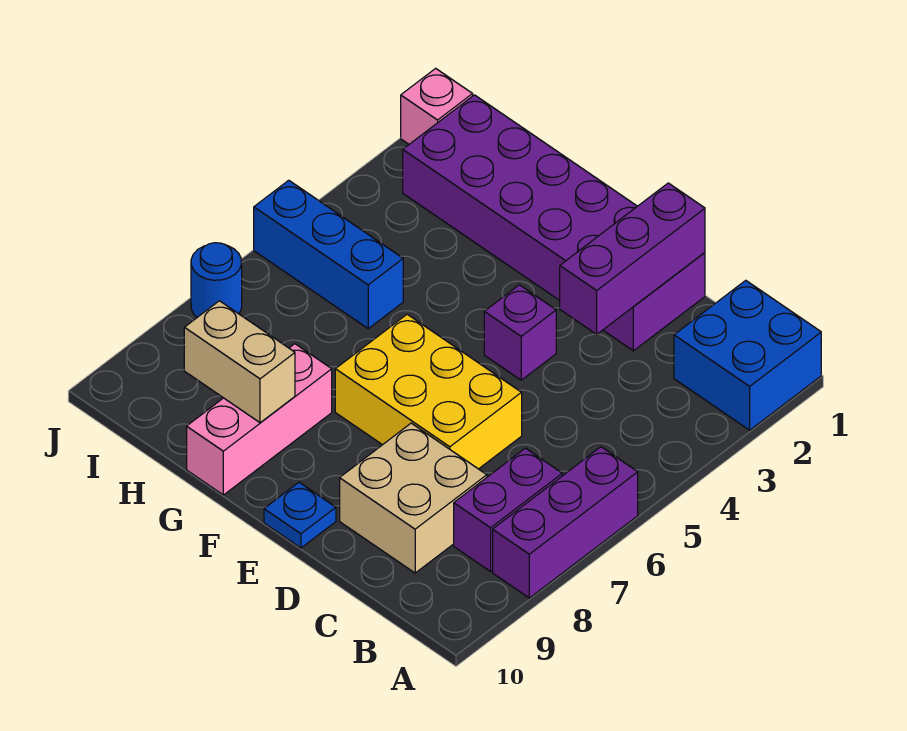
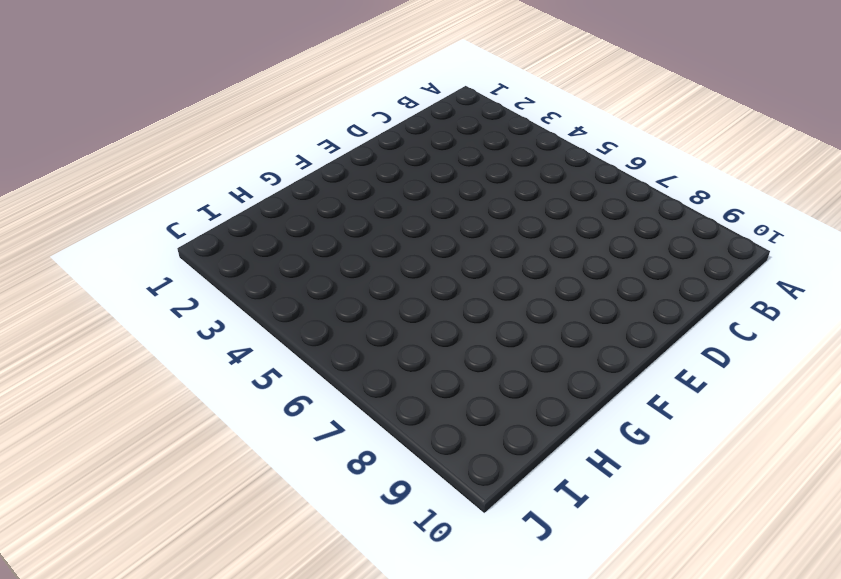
none -> blue brick A1:B2 level 1
none -> purple brick A6:A8 level 1
none -> purple brick B7:B8 level 1

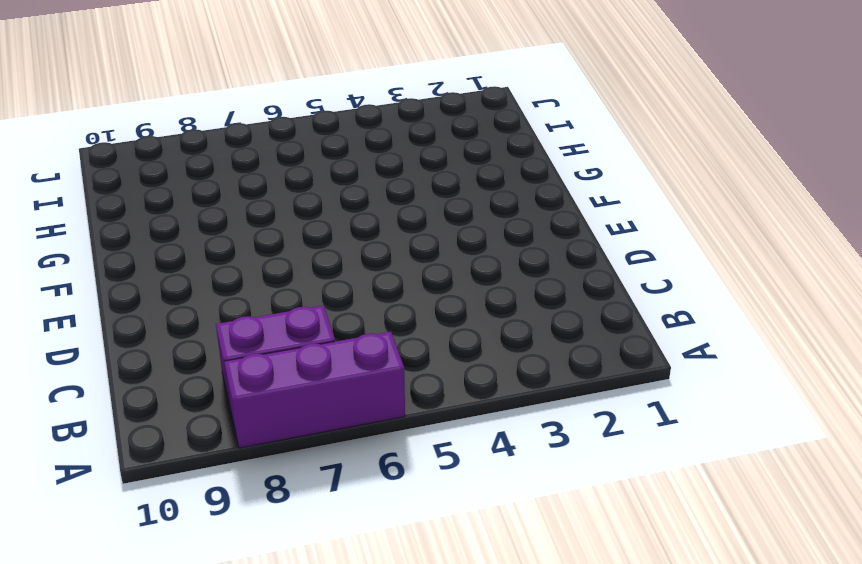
none -> blue brick A1:B2 level 1
none -> tan brick C8:D9 level 1
none -> purple brick D1:I2 level 1

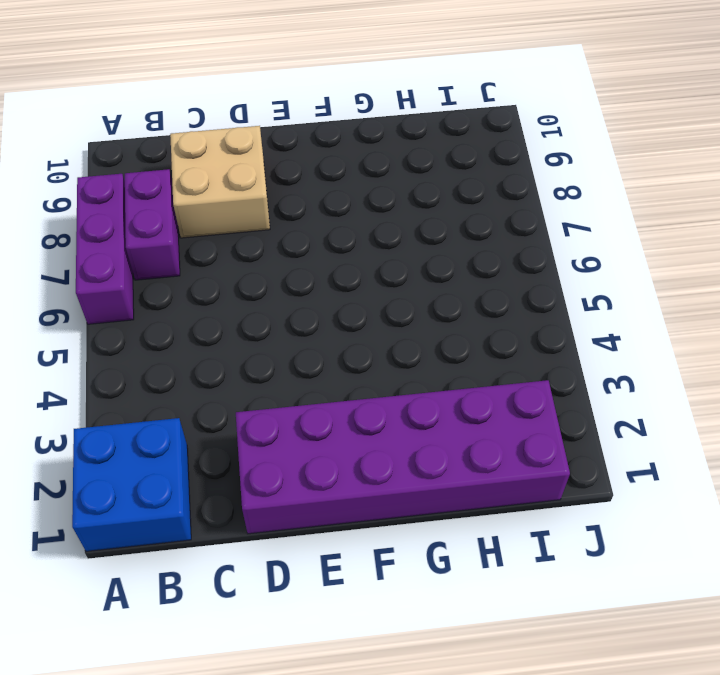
none -> yellow brick D6:F7 level 1
none -> purple brick E4 level 1
none -> blue plate E10 level 1

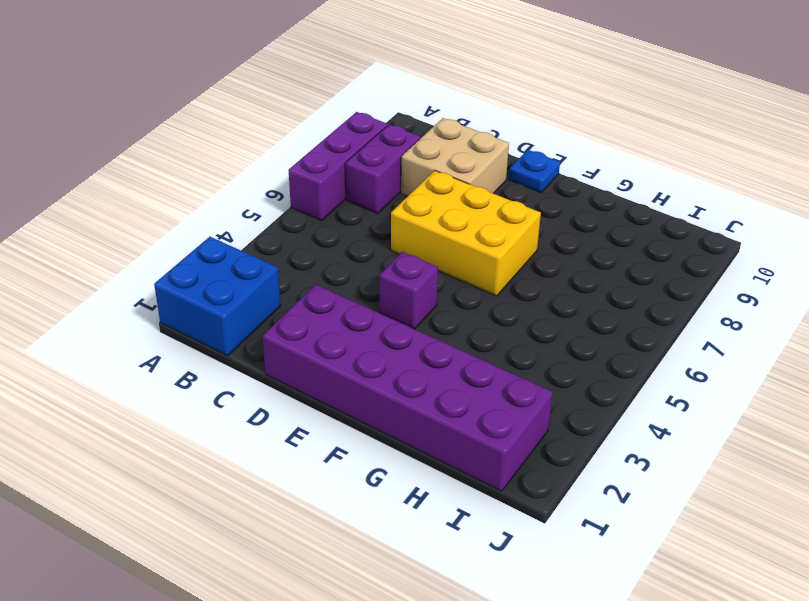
none -> pink brick G8:G10 level 1
none -> blue brick H5:J5 level 1
none -> pink brick J1 level 1

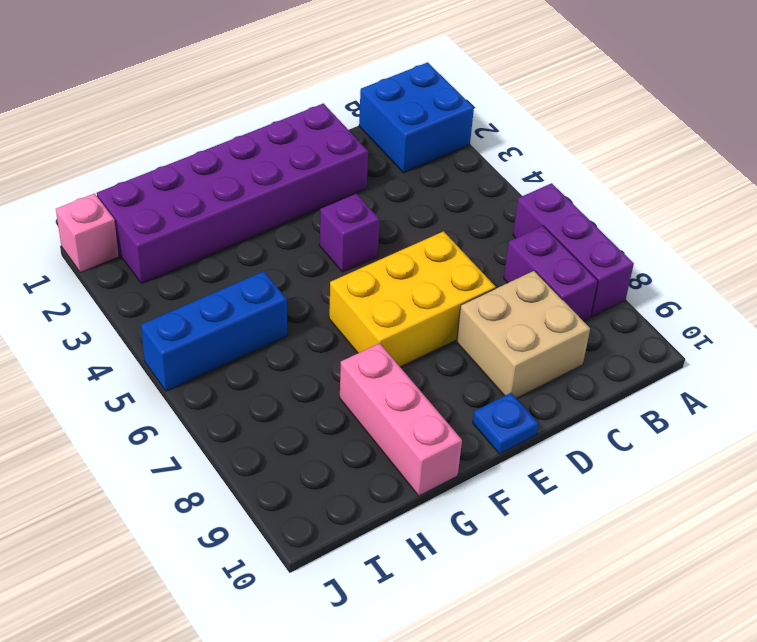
none -> blue round brick J7 level 1
none -> purple brick D1:D3 level 2
none -> tan brick G9:H9 level 2

